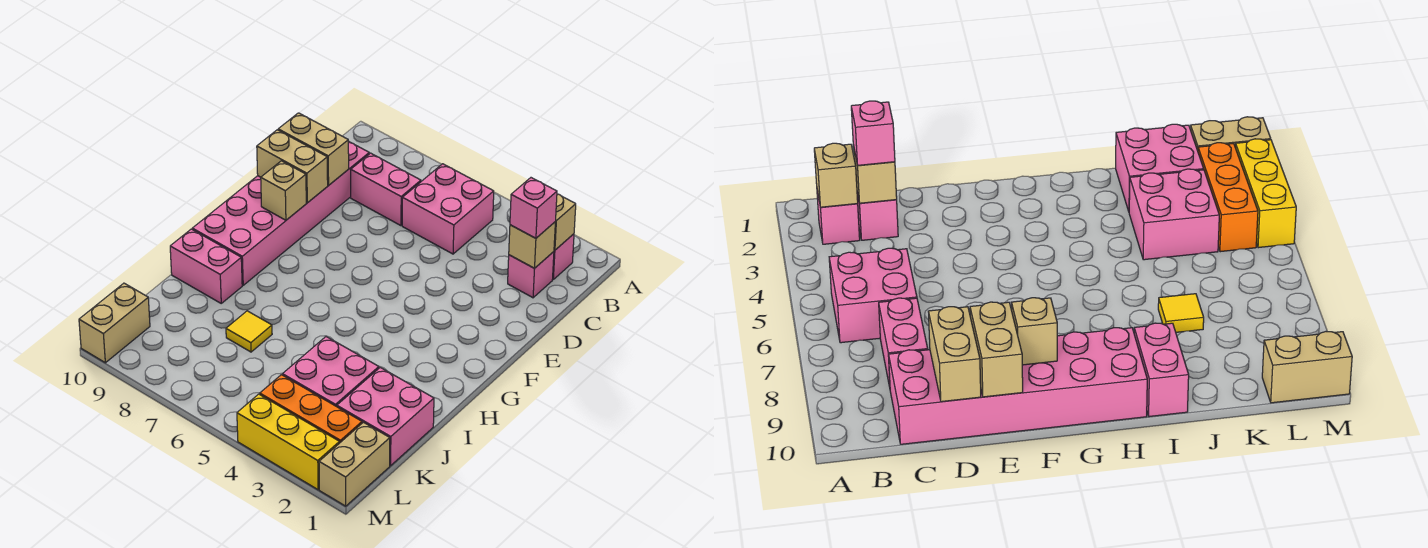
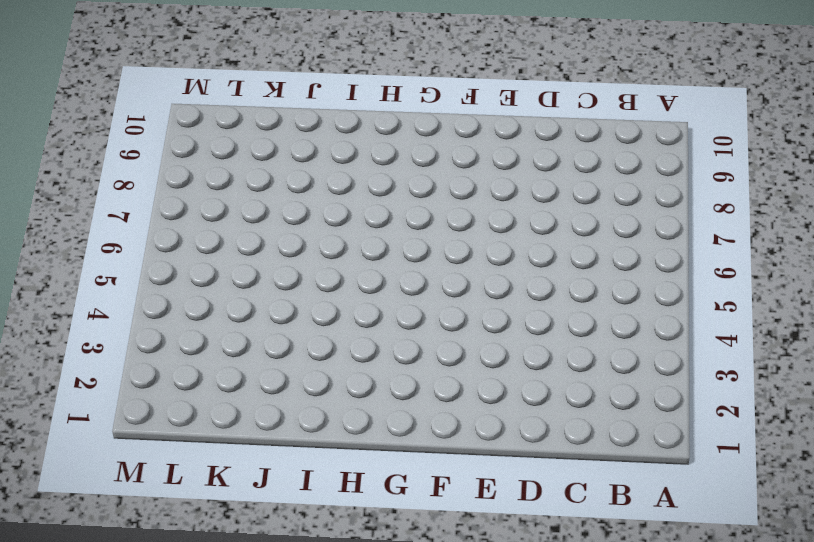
none -> pink brick B2 level 1
none -> pink brick B5:C6 level 1
none -> pink brick C2 level 1

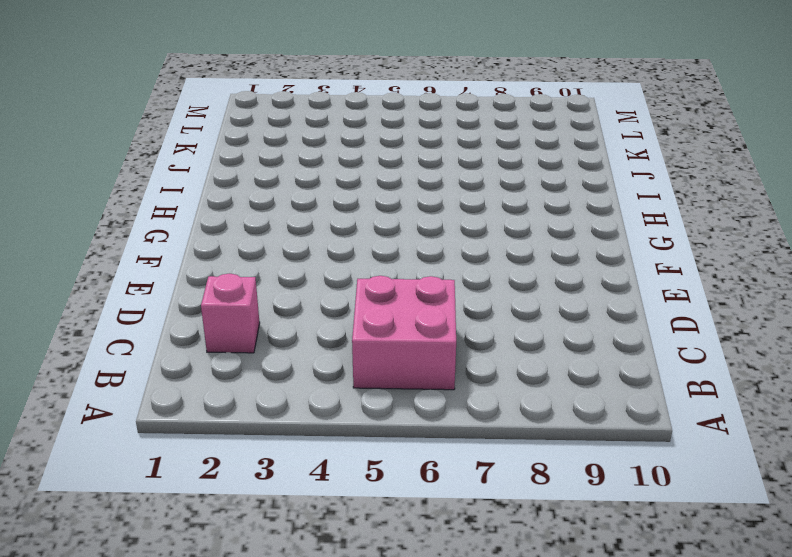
none -> pink brick B2 level 1
none -> pink brick C7:C8 level 1
none -> pink brick C9:H10 level 1

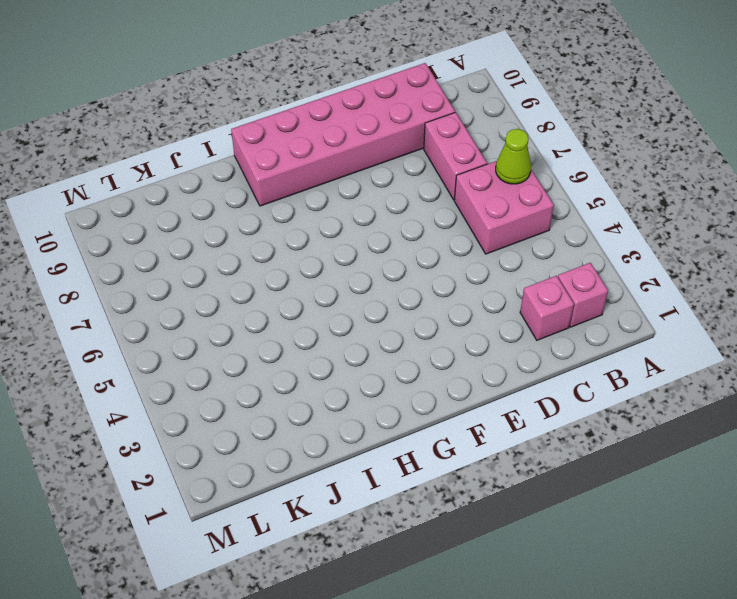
lime cone B6 level 2 -> none
none -> pink brick I9:I10 level 1
none -> pink brick J1:K2 level 1
none -> pink brick J3:K4 level 1

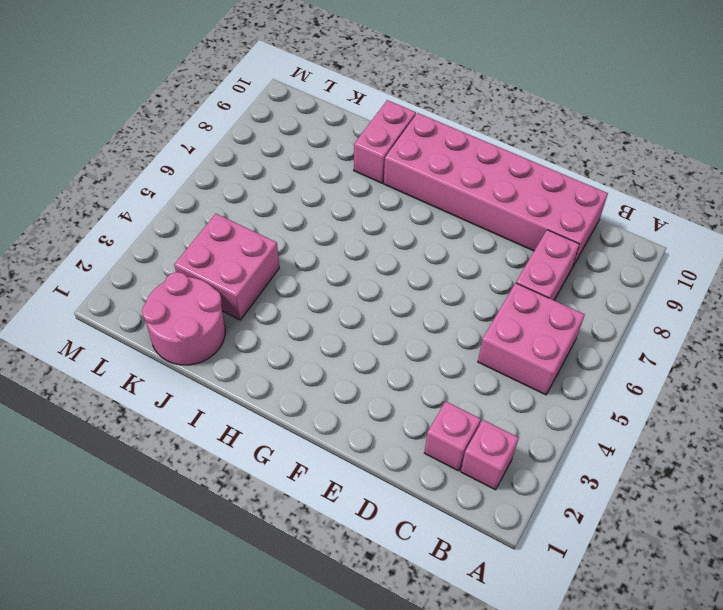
pink round brick J1:K2 level 1 -> pink brick J1:K2 level 1
none -> yellow tile J7 level 1
none -> tan brick L1:M1 level 1
none -> orange brick L2:L4 level 1

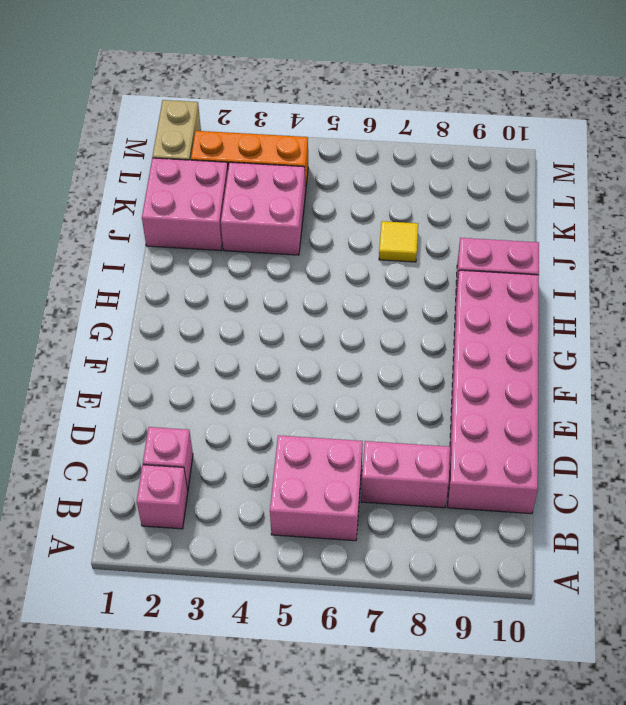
none -> tan brick L10:M10 level 1
none -> yellow brick M2:M4 level 1
none -> tan brick B2 level 2

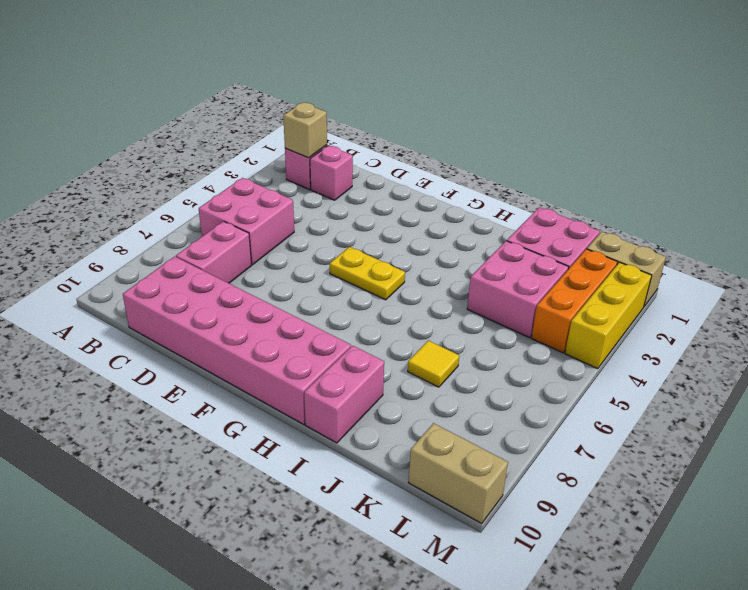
yellow plate F5:G5 level 1 -> none
none -> tan brick C2 level 2
none -> tan brick D9:D10 level 2
none -> tan brick E9:E10 level 2

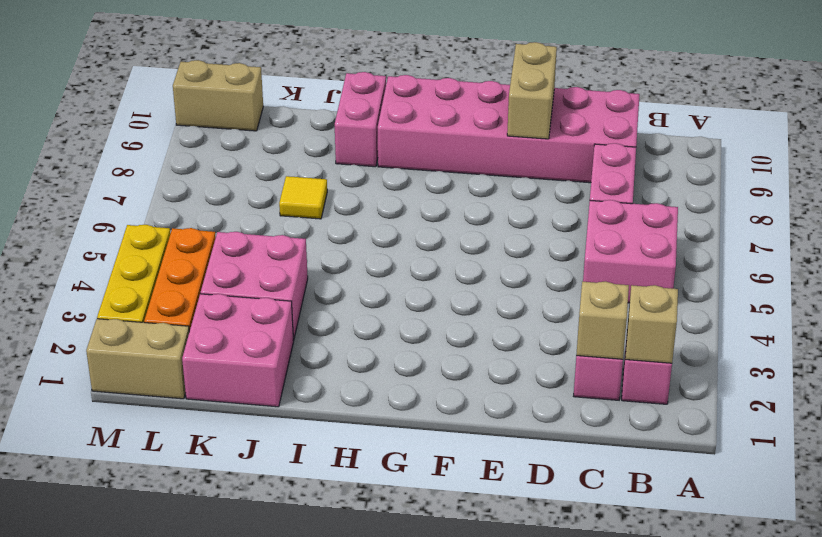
none -> tan brick D9:D10 level 2
none -> tan brick F9 level 2
none -> pink brick C2 level 3

